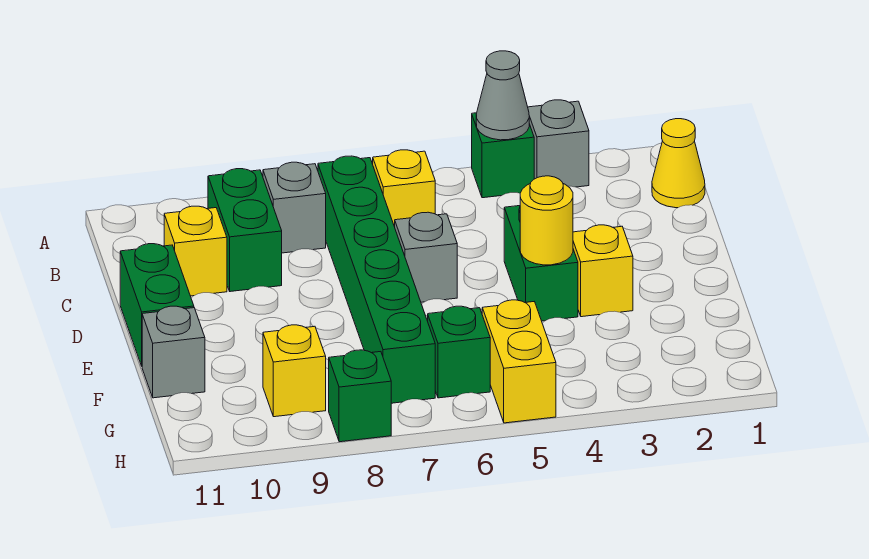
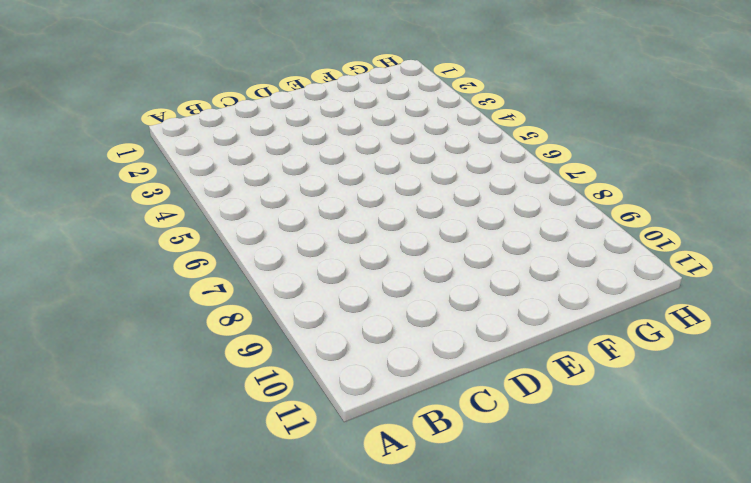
none -> grey brick A3 level 1
none -> green brick A4 level 1
none -> yellow cone B1 level 1

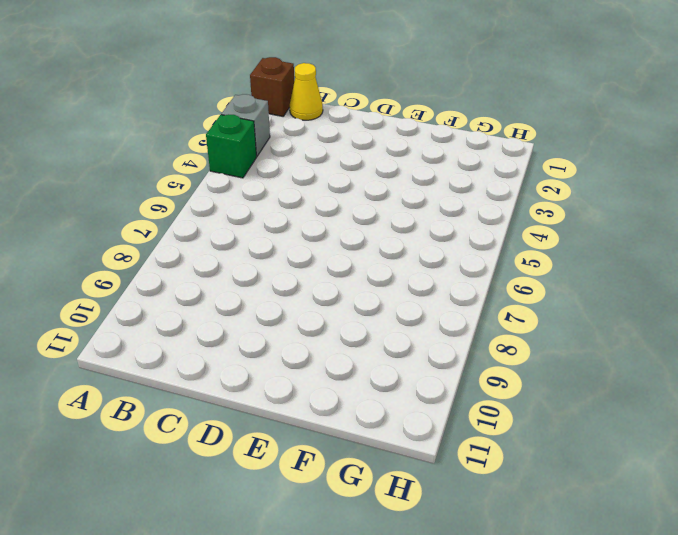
brown brick A1 level 1 -> none
none -> yellow brick B6 level 1
none -> green brick B7:G7 level 1
none -> grey brick B8 level 1

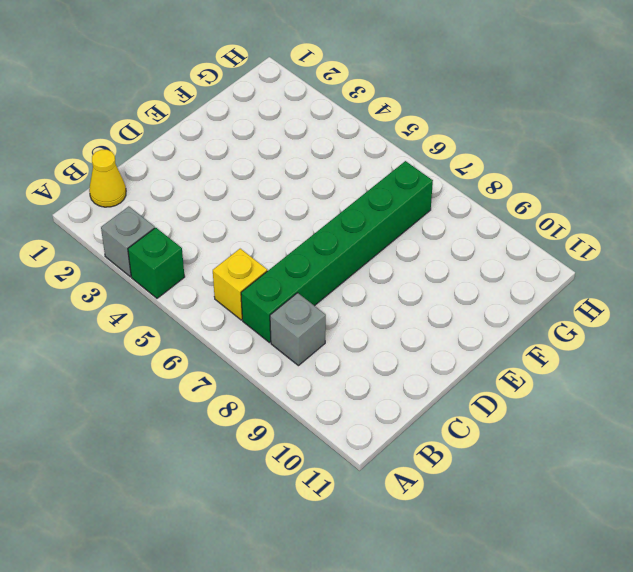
none -> green brick B9:C9 level 1
none -> yellow brick C10 level 1
none -> green brick D4:E4 level 1

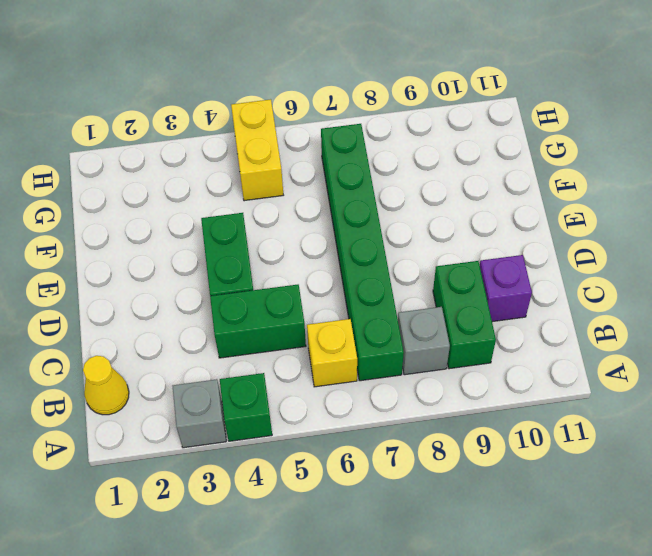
green brick C4:C5 level 1 -> green brick D11:E11 level 1
purple brick C10 level 1 -> yellow brick C10 level 1
none -> grey brick D6 level 1
none -> yellow brick E3 level 1
none -> grey brick F11 level 1

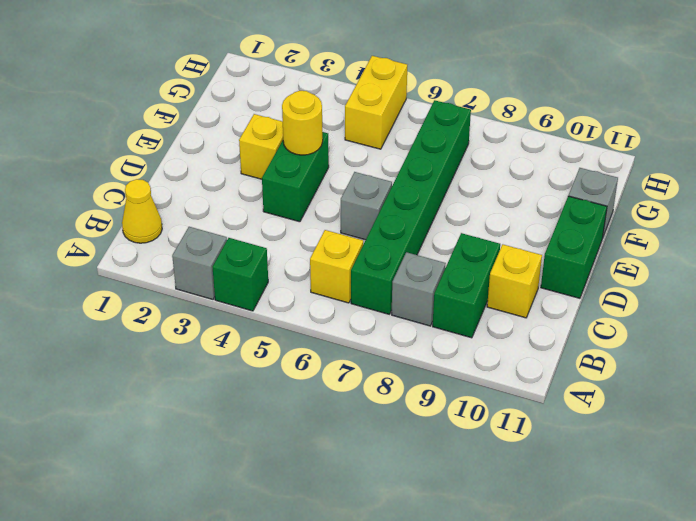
none -> green brick G6 level 1
none -> yellow brick G9 level 1
none -> green brick H8 level 1

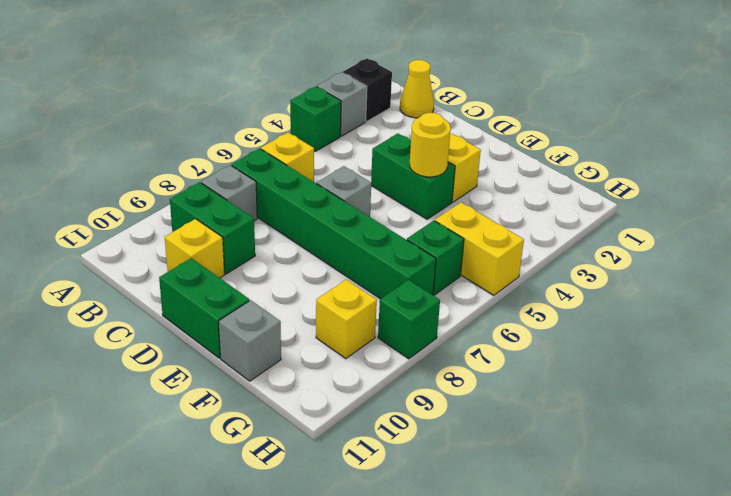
black brick A2 level 1 -> none
none -> grey cone A4 level 2

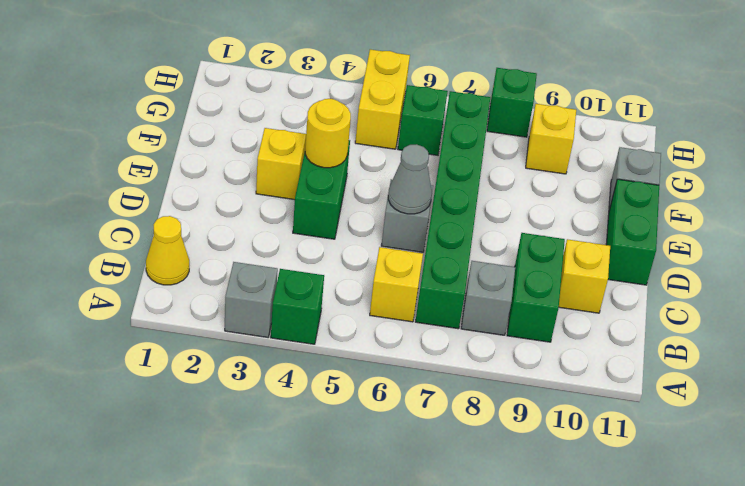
grey cone D6 level 2 -> grey cone A4 level 2

